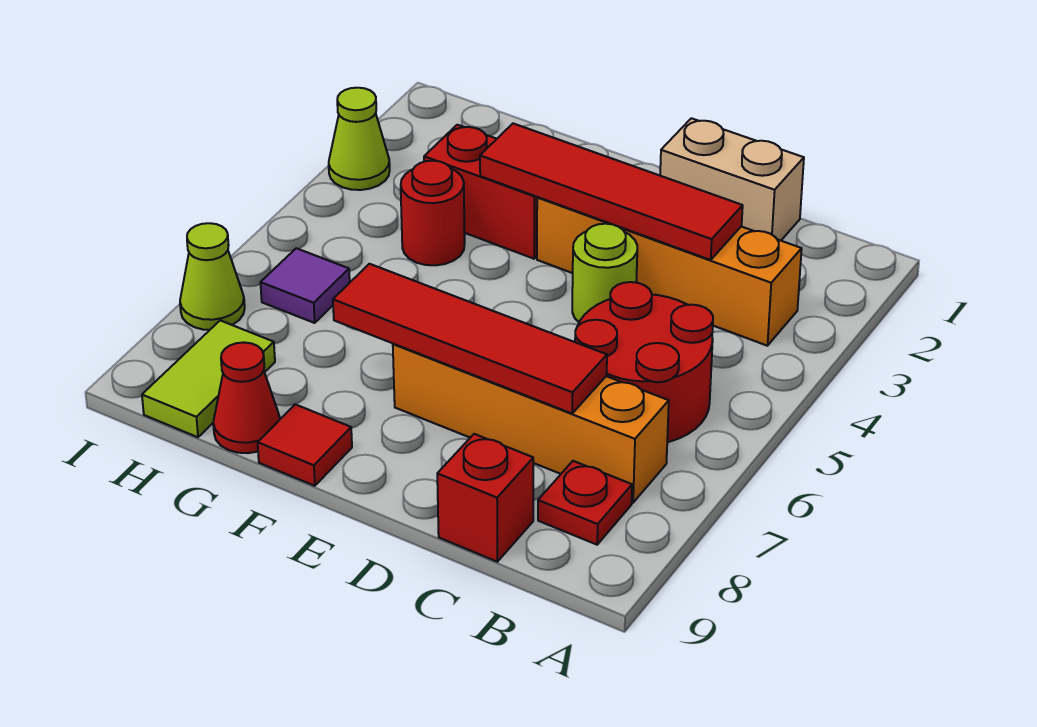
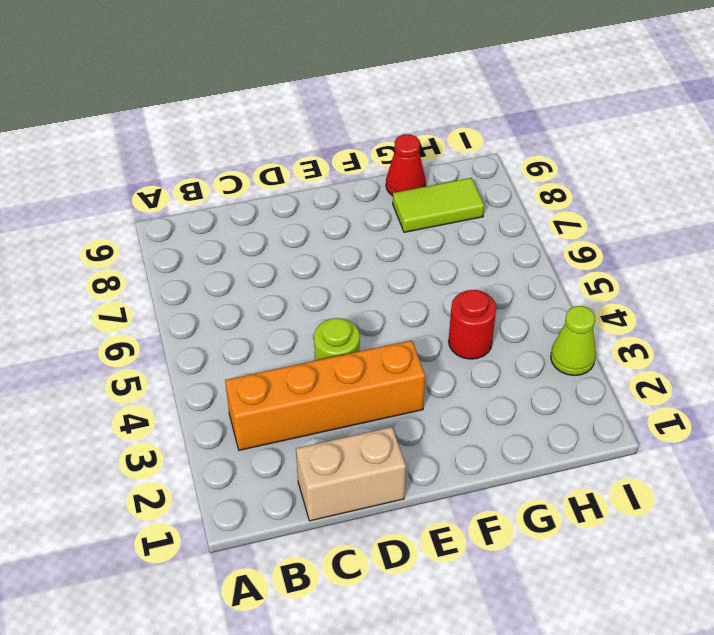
lime tile G8:H8 level 1 -> lime tile H8:H9 level 1
none -> red round brick B5:C6 level 1
none -> orange brick B7:E7 level 1
none -> red plate B8 level 1

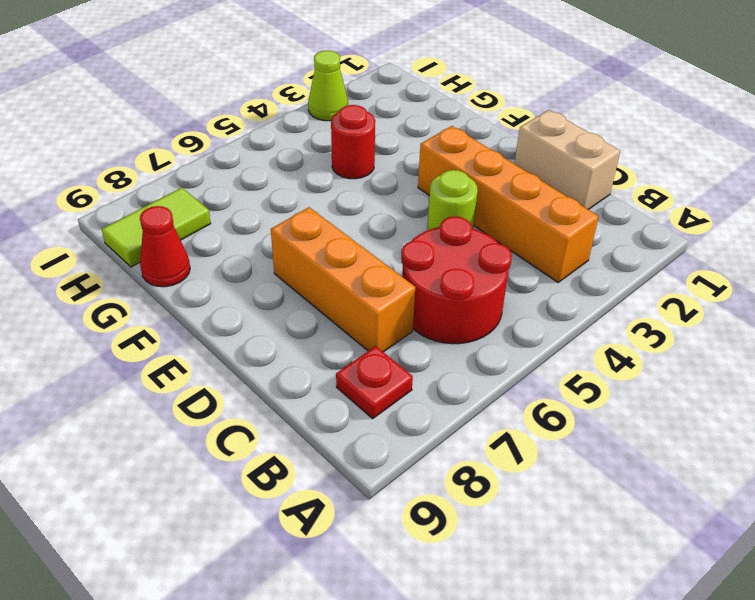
orange brick C7:E7 level 1 -> orange brick B7:E7 level 1
none -> red brick C9 level 1
none -> red brick F3:G3 level 1
none -> red tile F9 level 1

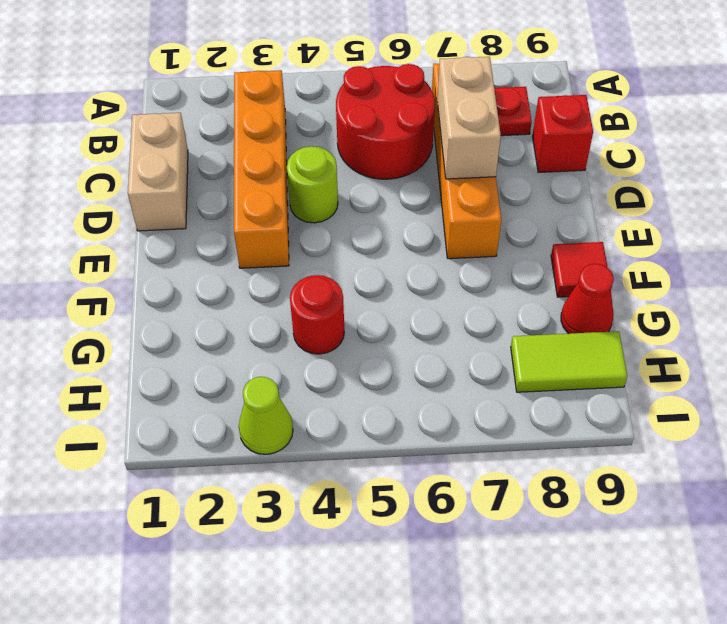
tan brick C7:D7 level 2 -> red tile C7:F7 level 2
none -> red brick F3:G3 level 1
none -> purple tile H6 level 1
none -> lime cone I7 level 1

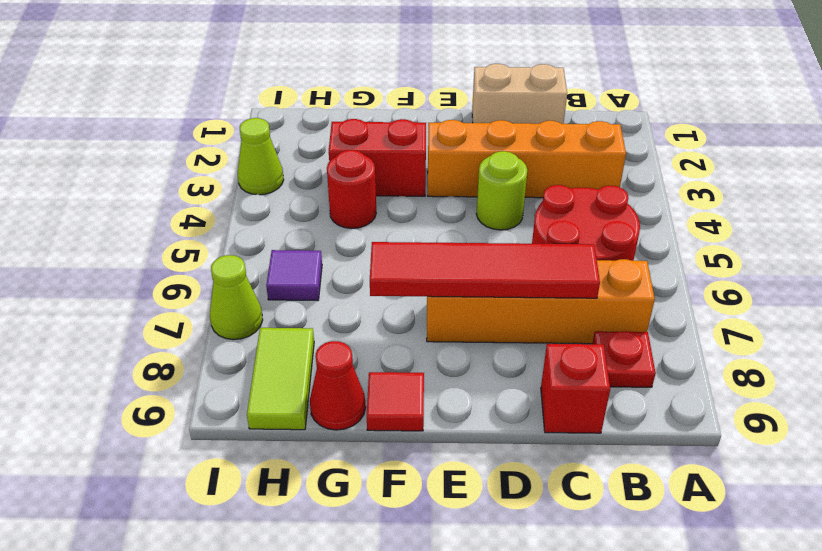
none -> red tile C3:F3 level 2

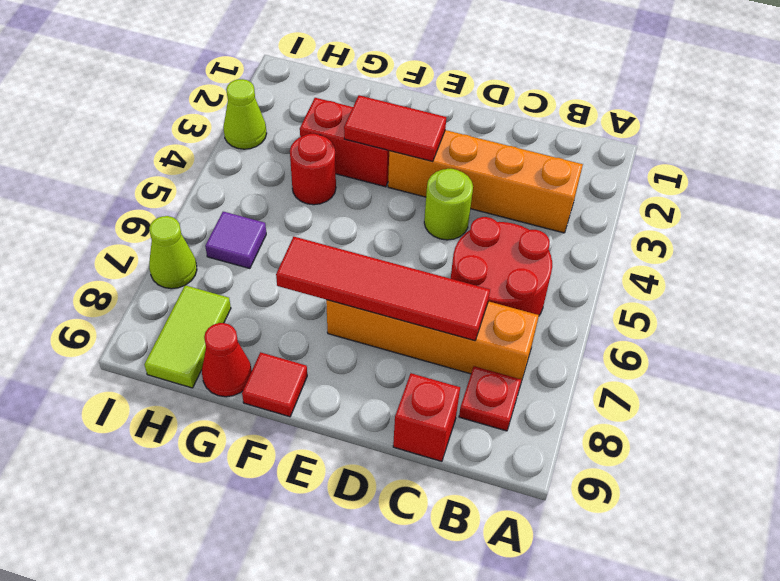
red tile E3:F3 level 2 -> red tile C3:F3 level 2
none -> tan brick C1:D1 level 1

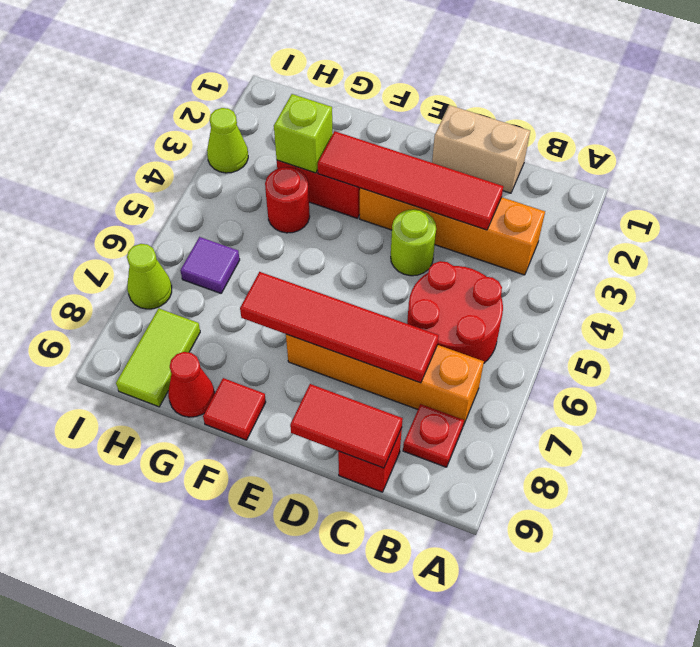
red tile C9:D9 level 2 -> none
lime brick G3 level 2 -> none

